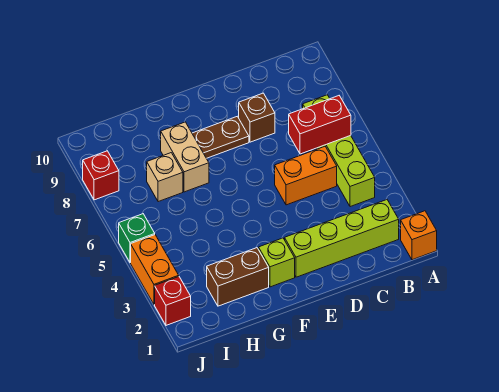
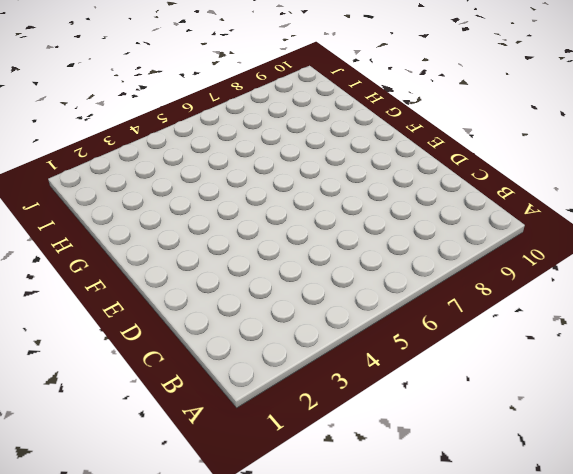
none -> orange brick A1 level 1
none -> lime brick B2:E2 level 1
none -> lime brick B4:B7 level 1

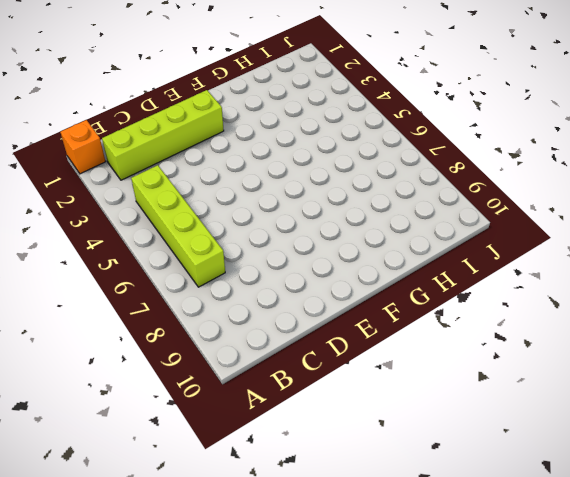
none -> orange brick C5:D5 level 1
none -> brown brick D8 level 1
none -> brown plate E8:F8 level 1

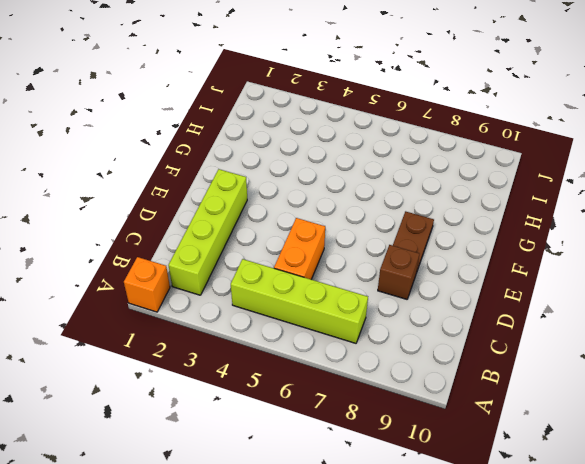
none -> lime brick F2 level 1
none -> brown brick G2:H2 level 1
none -> tan brick G7:G8 level 1

